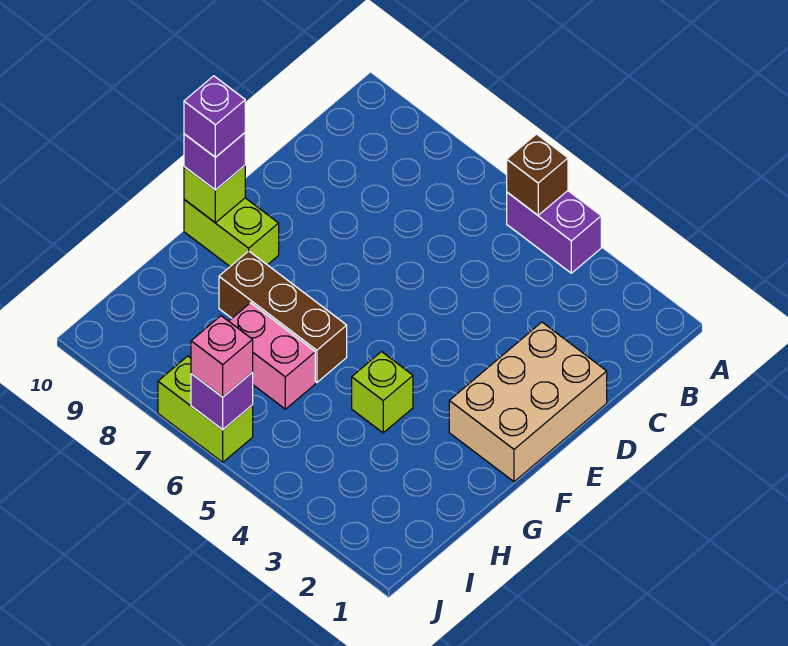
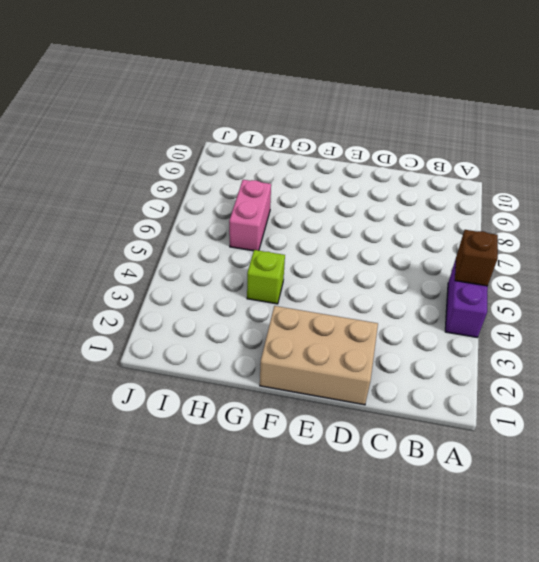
none -> lime brick F9:F10 level 1
none -> brown brick G6:G8 level 1
none -> lime brick J6:J7 level 1

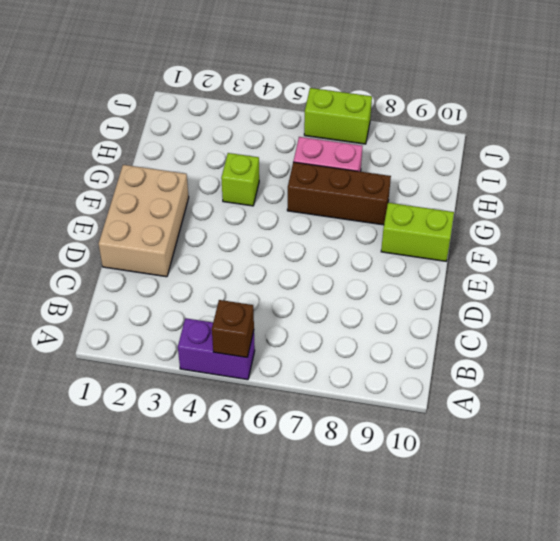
none -> lime brick F10 level 2
none -> purple brick J6 level 2
none -> purple brick F10 level 3

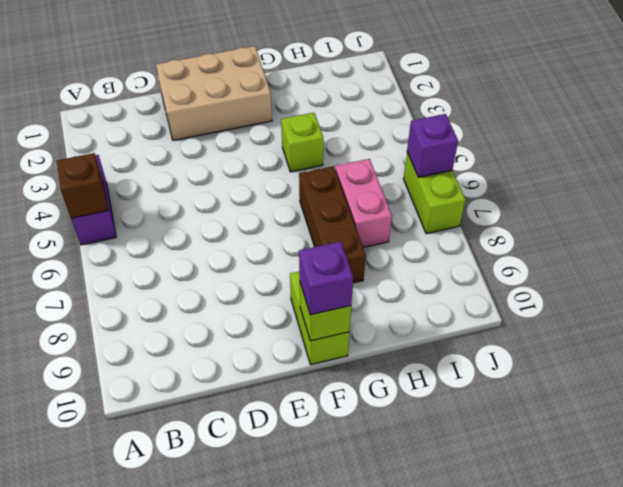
none -> pink brick J6 level 3
none -> purple brick F10 level 4

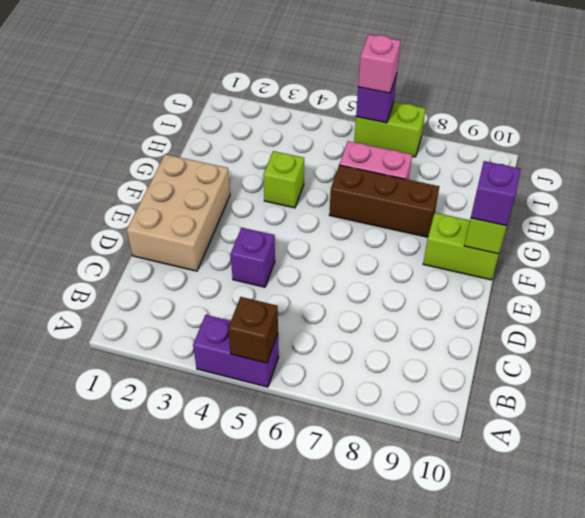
purple brick D4 level 1 -> purple brick F10 level 4

